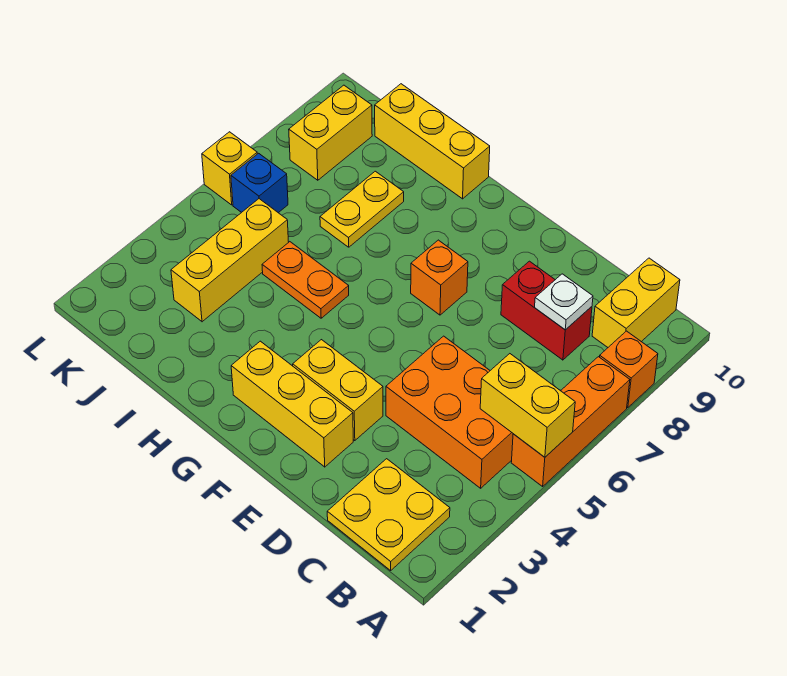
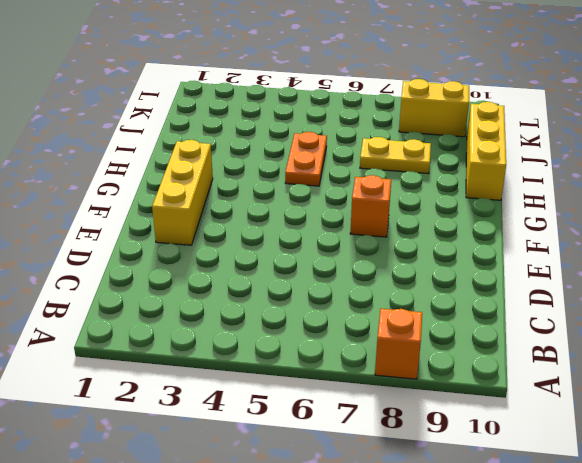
none -> orange brick A5:A7 level 1
none -> yellow plate B1:C2 level 1
none -> orange brick B4:D5 level 1

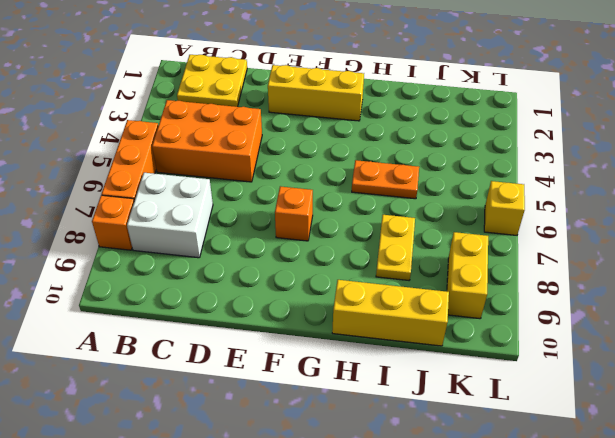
white brick B7:C8 level 1 -> red brick C8:D8 level 1
none -> yellow brick B9:B10 level 1
none -> yellow brick E3:F3 level 1
none -> yellow brick J3:J5 level 1

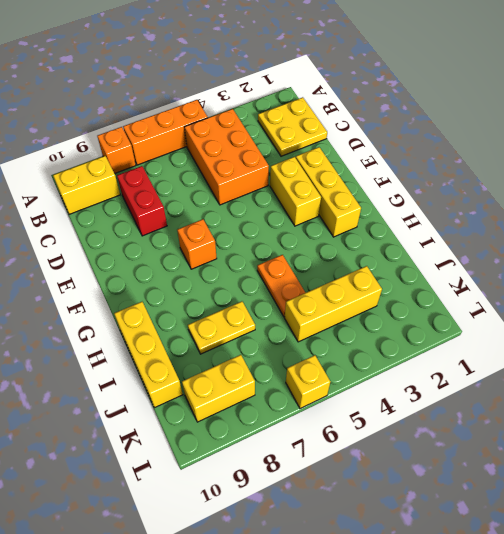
none -> blue brick K6 level 1
none -> yellow brick A5:B5 level 2
none -> white plate C8 level 2

